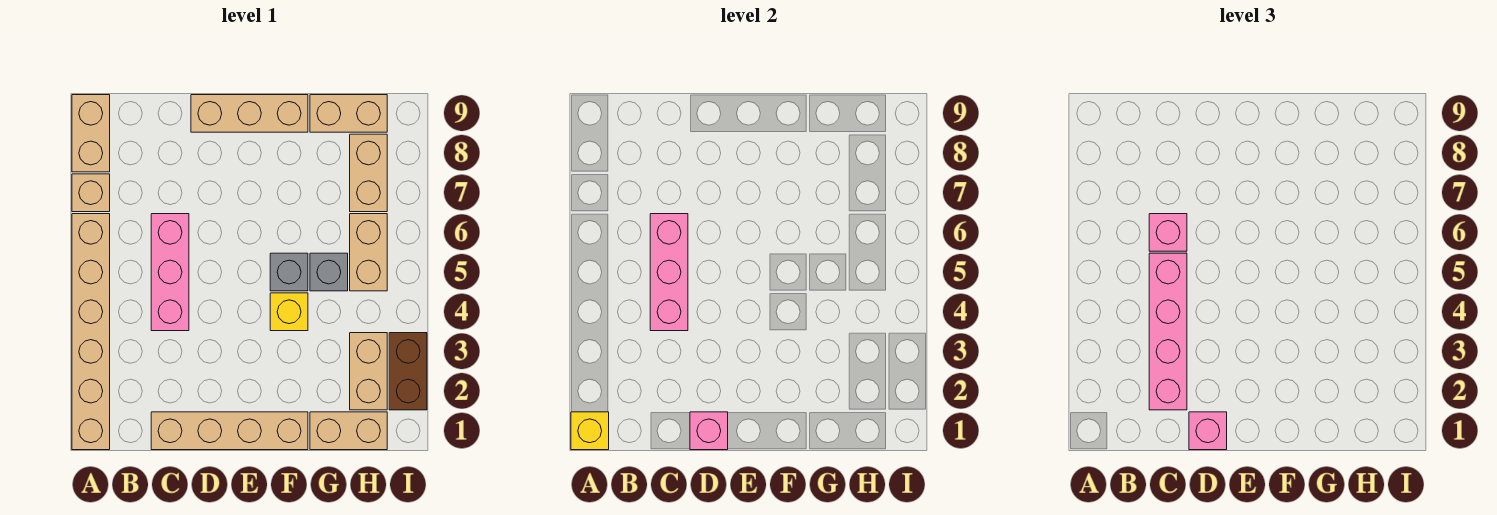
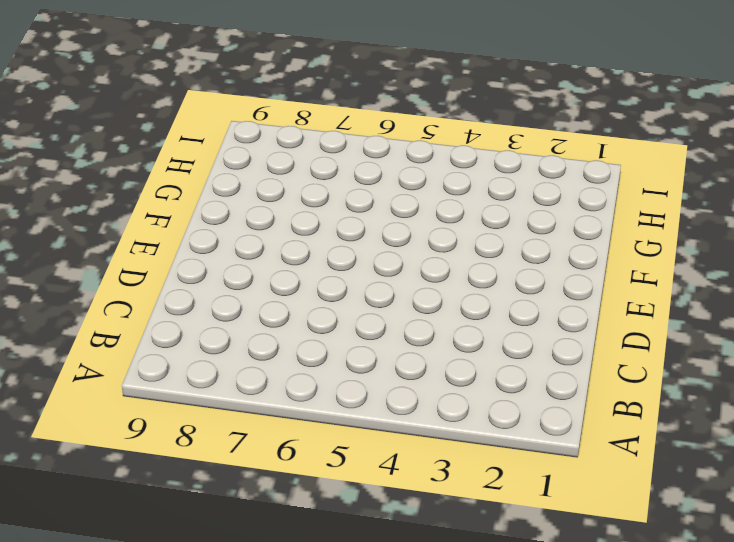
none -> tan brick A1:A6 level 1
none -> tan brick A7 level 1
none -> tan brick A8:A9 level 1

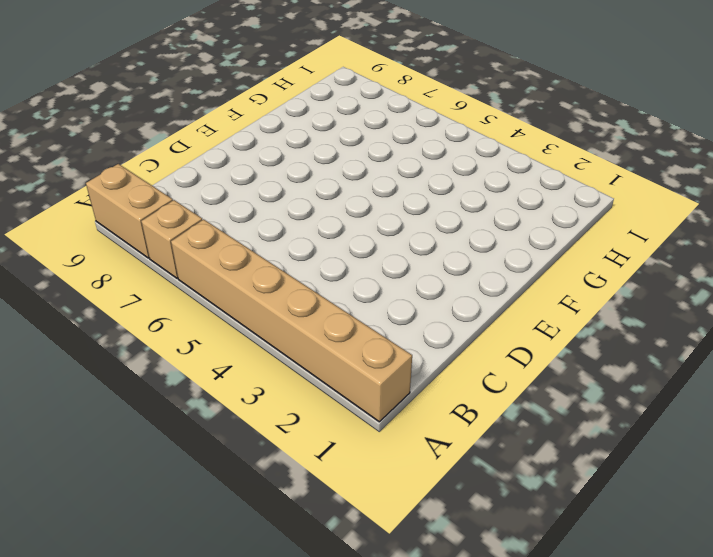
none -> tan brick C1:F1 level 1
none -> pink brick C4:C6 level 1
none -> tan brick D9:F9 level 1

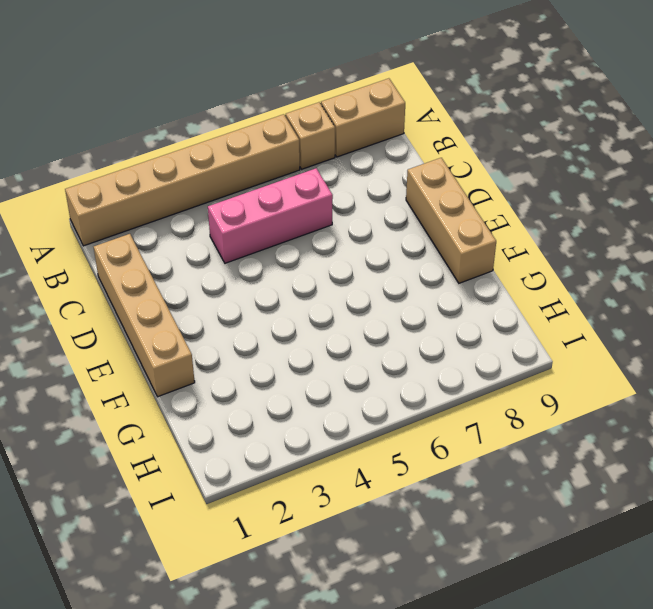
none -> yellow brick F4 level 1
none -> grey brick F5 level 1
none -> tan brick G1:H1 level 1

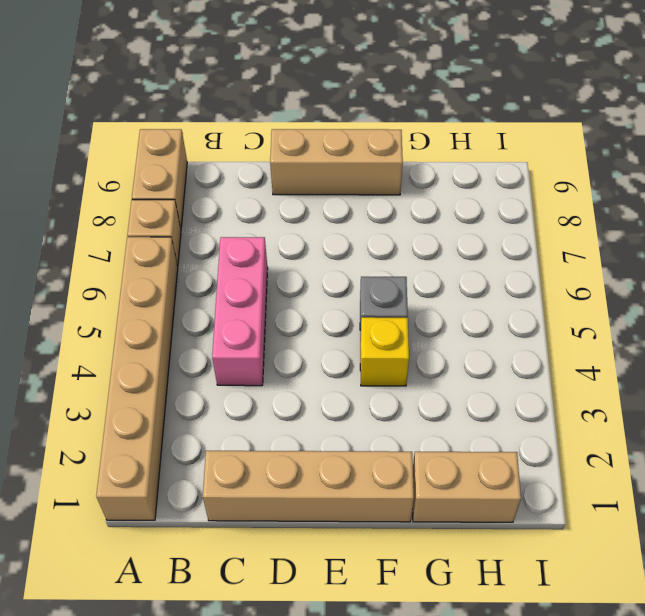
none -> grey brick G5 level 1
none -> tan brick G9:H9 level 1
none -> tan brick H2:H3 level 1

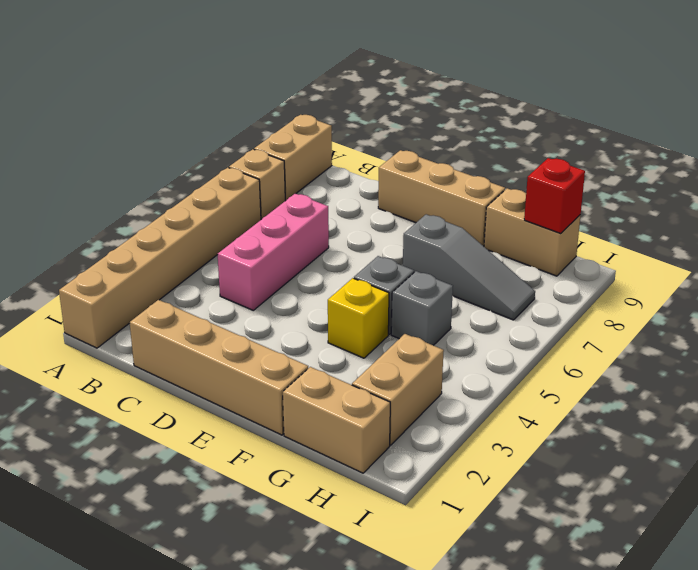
grey slope F7:H7 level 1 top F -> tan brick H7:H8 level 1
red brick H9 level 2 -> none
none -> tan brick H5:H6 level 1
none -> brown brick I2:I3 level 1
none -> yellow brick A1 level 2

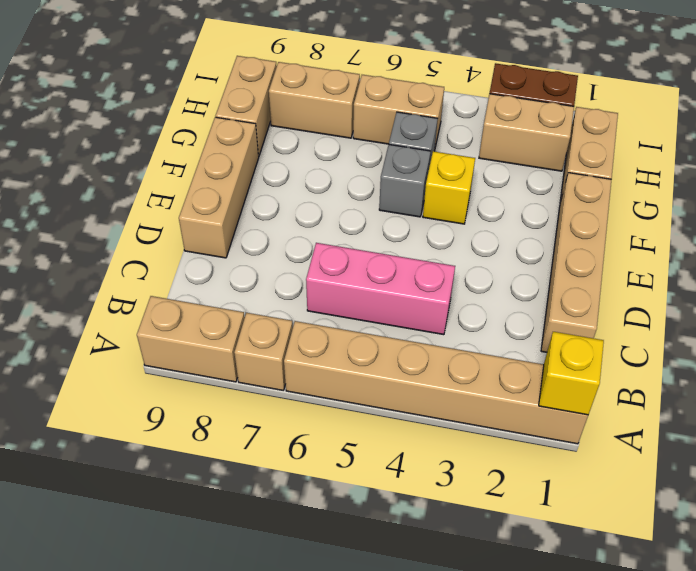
none -> pink brick C4:C6 level 2
none -> pink brick D1 level 2
none -> pink brick C2:C5 level 3

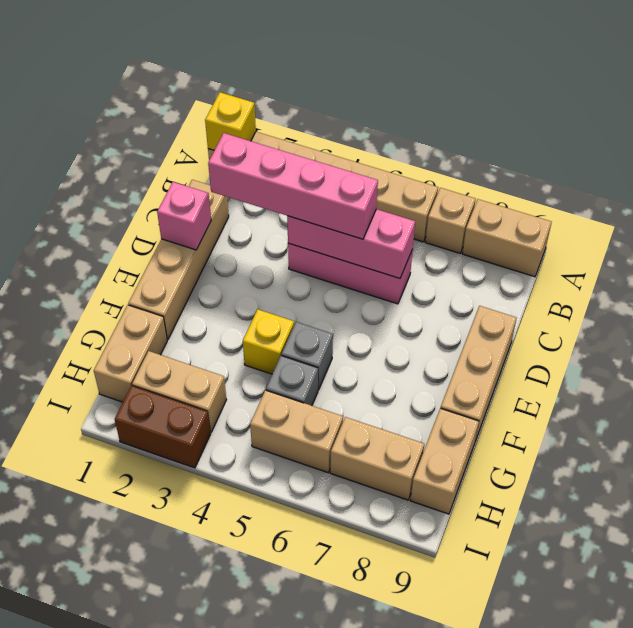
none -> pink brick C6 level 3
none -> pink brick D1 level 3

